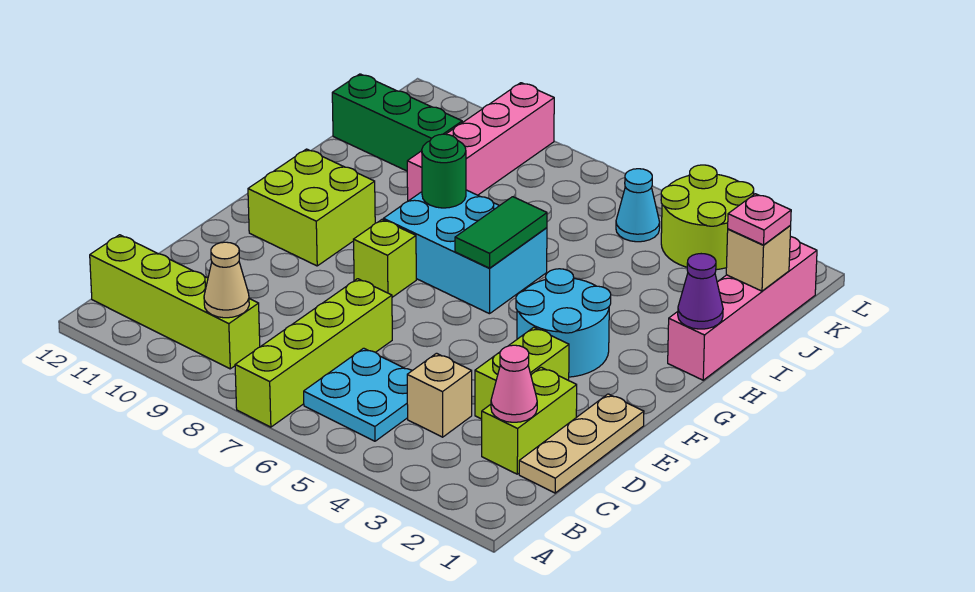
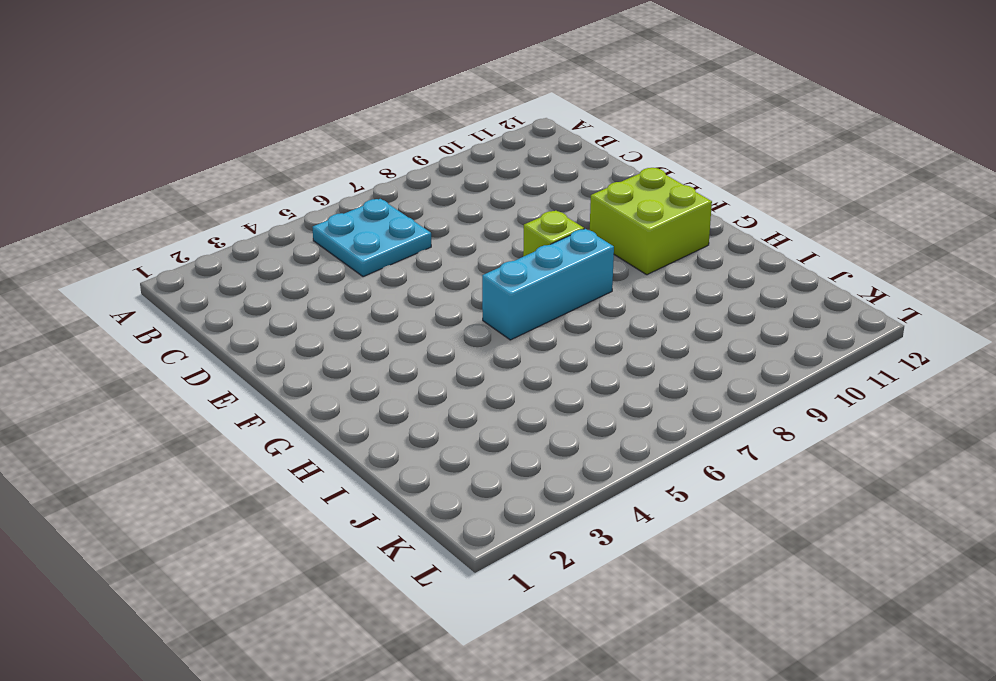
cyan brick G6:G8 level 1 -> cyan brick G6:H8 level 1
none -> lime brick A7:D7 level 1
none -> lime brick B9:B12 level 1
none -> tan plate C1:E1 level 1

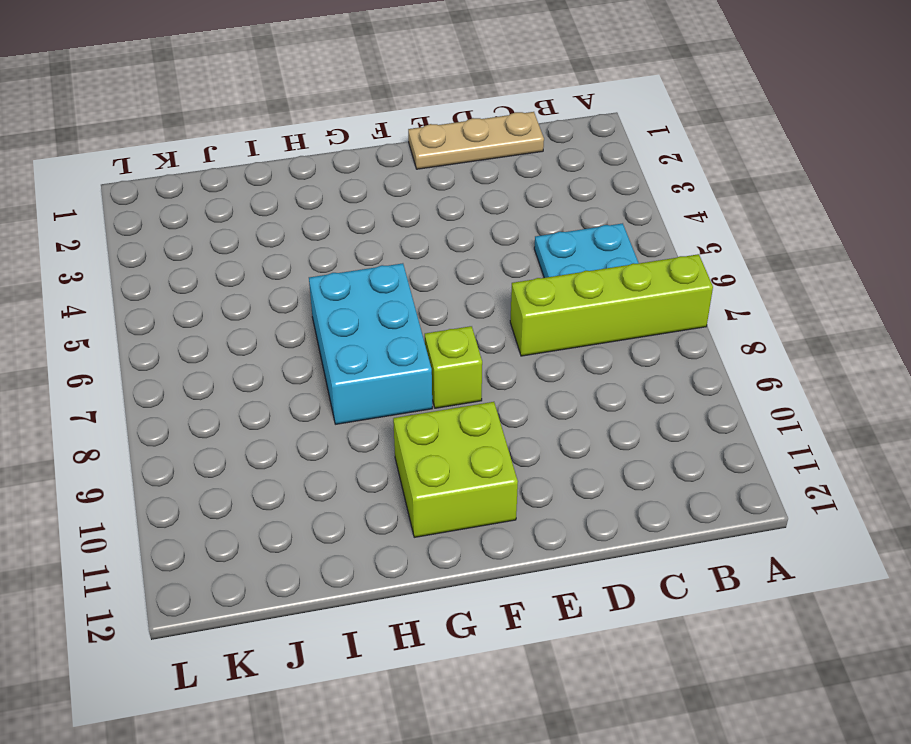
none -> lime brick B9:B12 level 1
none -> lime brick C2:D2 level 1
none -> tan brick C4 level 1

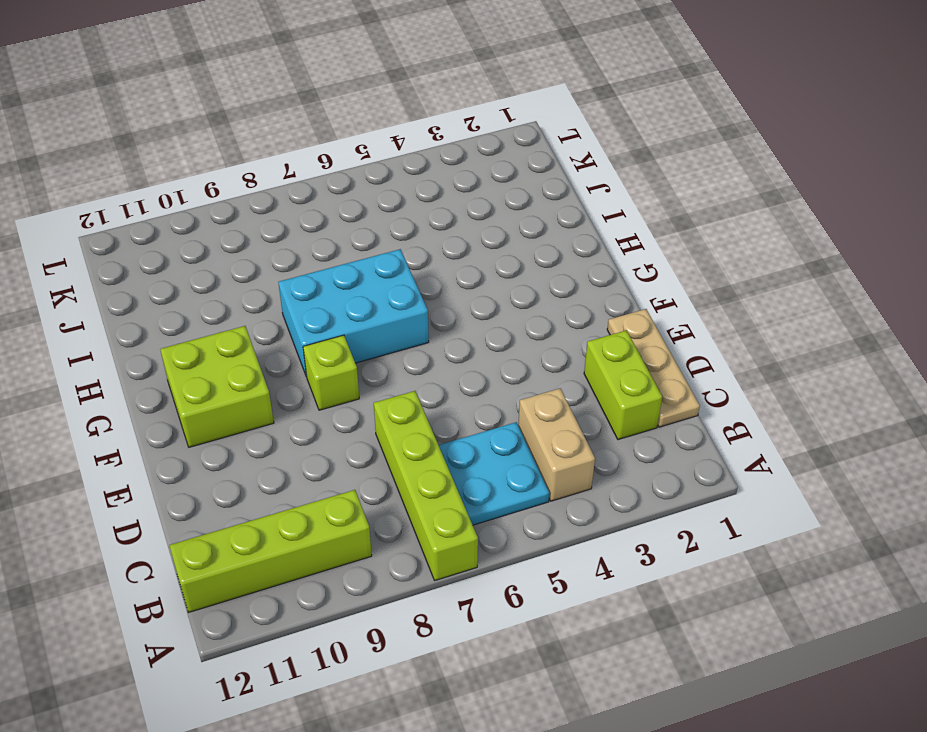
tan brick B4:C4 level 1 -> tan brick C4 level 1
none -> lime brick D3:E3 level 1
none -> cyan round brick F3:G4 level 1
none -> pink brick H1:K1 level 1

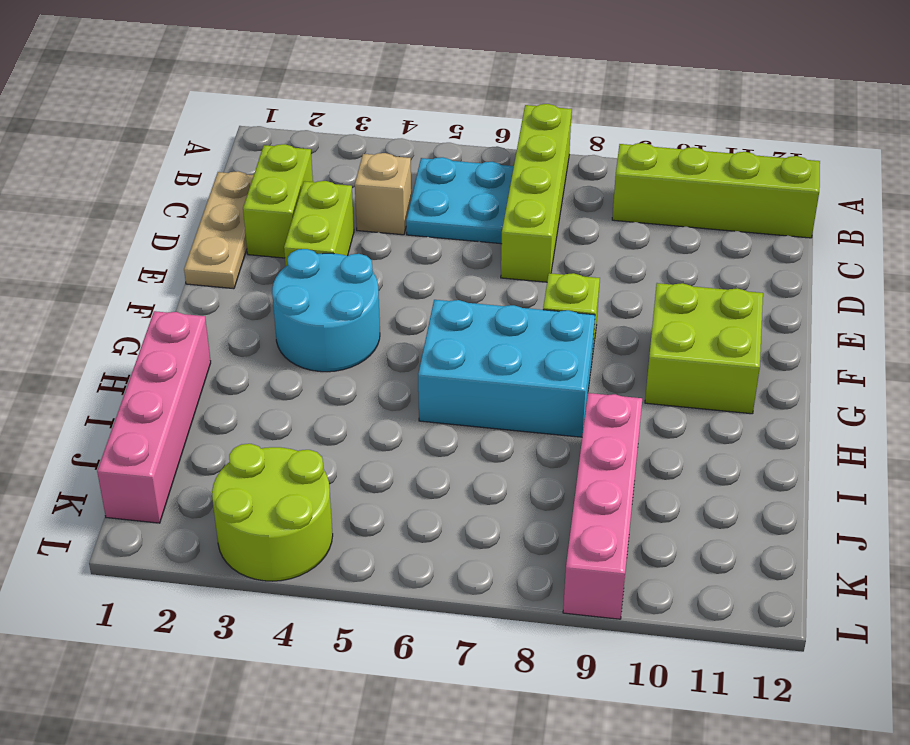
none -> green brick J10:J12 level 1
none -> cyan cone K5 level 1
none -> tan cone B9 level 2

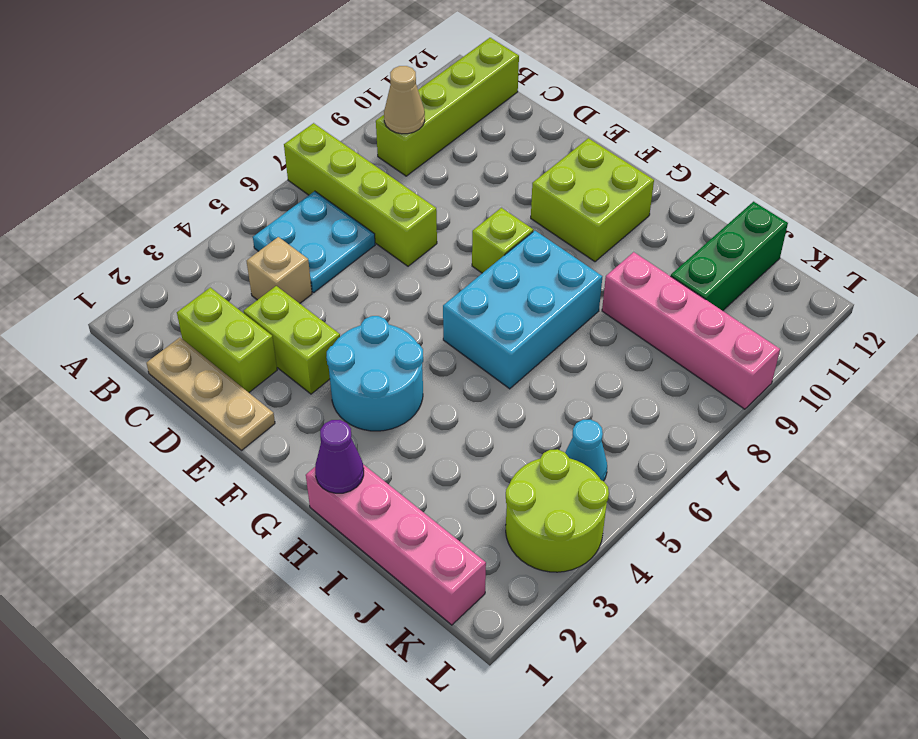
none -> pink cone C2 level 2
none -> green tile G6:H6 level 2
none -> green round brick H8 level 2

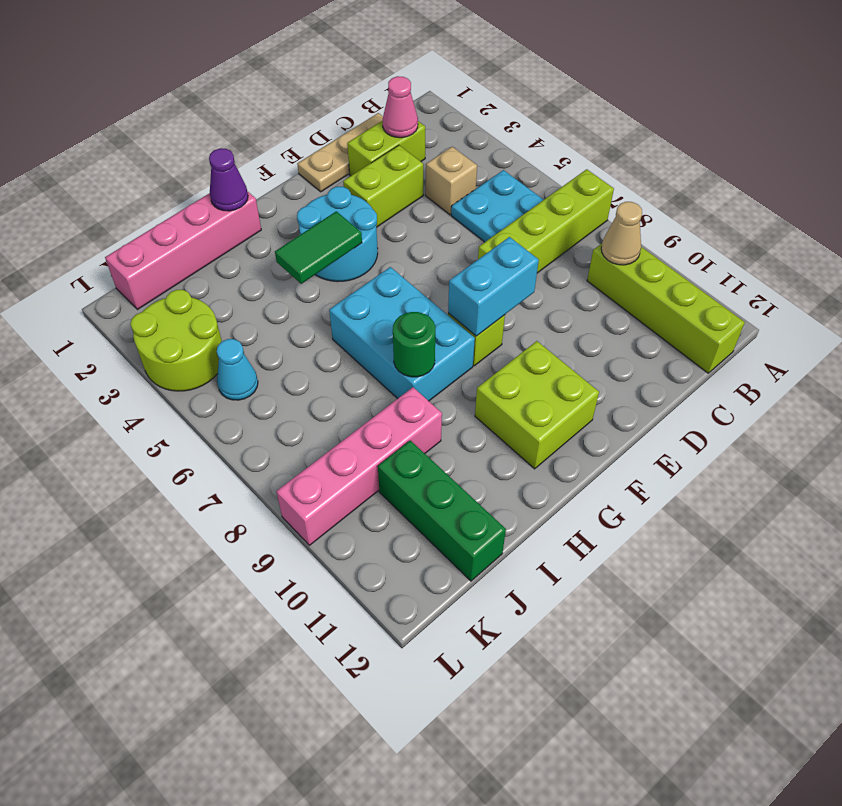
cyan brick E8:F8 level 2 -> none
green tile G4:H4 level 2 -> green tile G6:H6 level 2
none -> tan brick J1 level 2
none -> pink plate J1 level 3

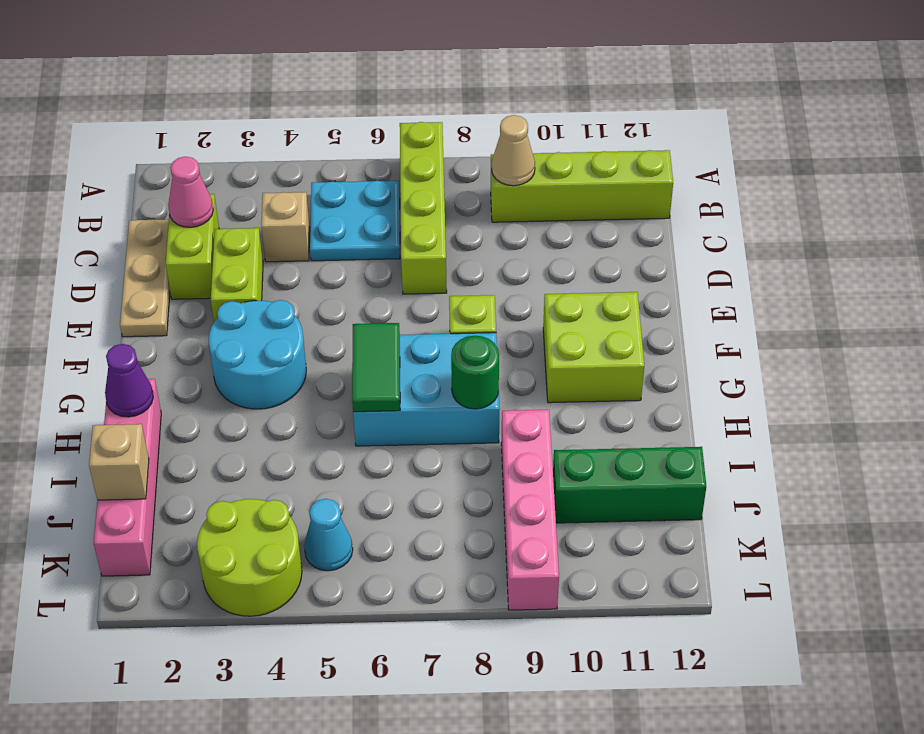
none -> pink plate J1 level 3

